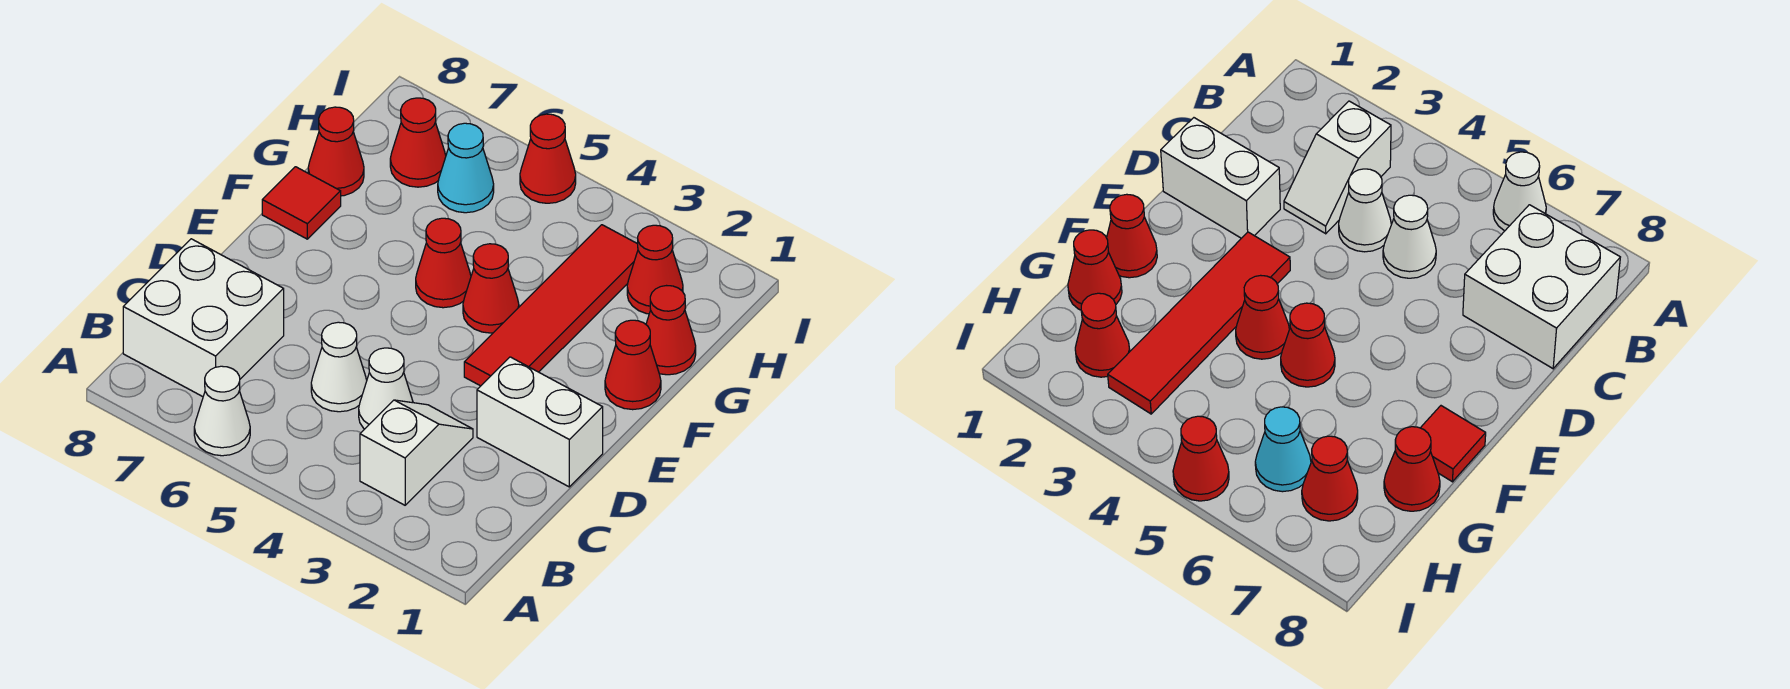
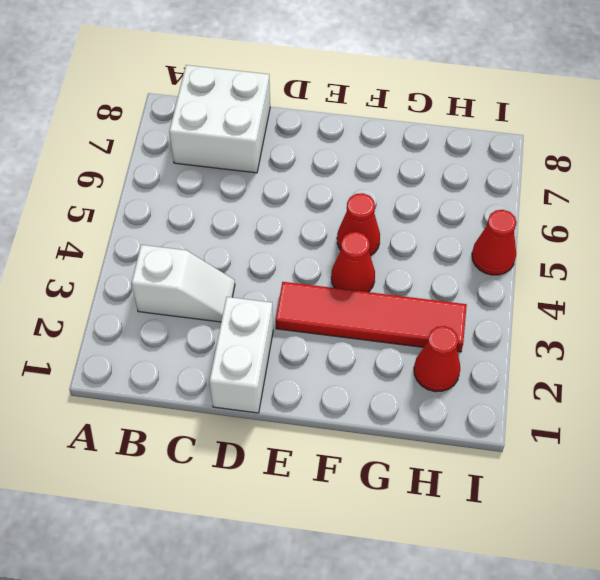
none -> white cone A6 level 1
none -> white cone C4 level 1
none -> white cone C5 level 1

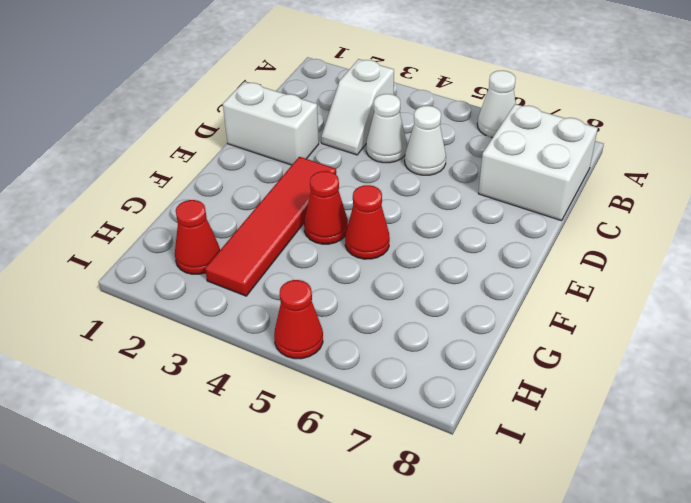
none -> red cone F1 level 1
none -> red tile F8 level 1
none -> red cone G1 level 1

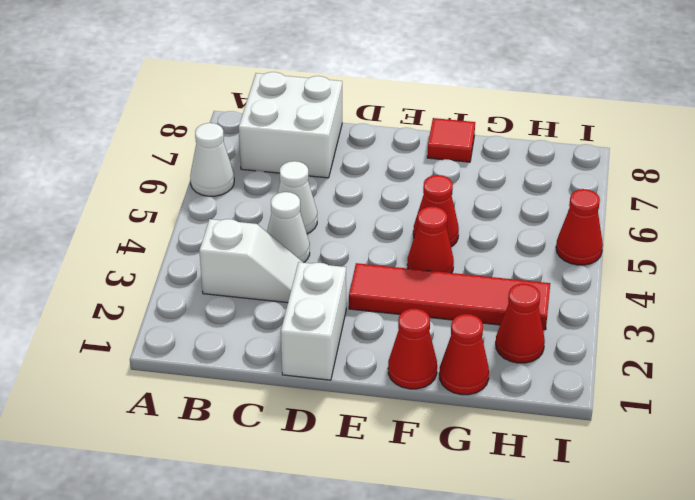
none -> red cone G8 level 1
none -> cyan cone H6 level 1
none -> red cone H7 level 1

